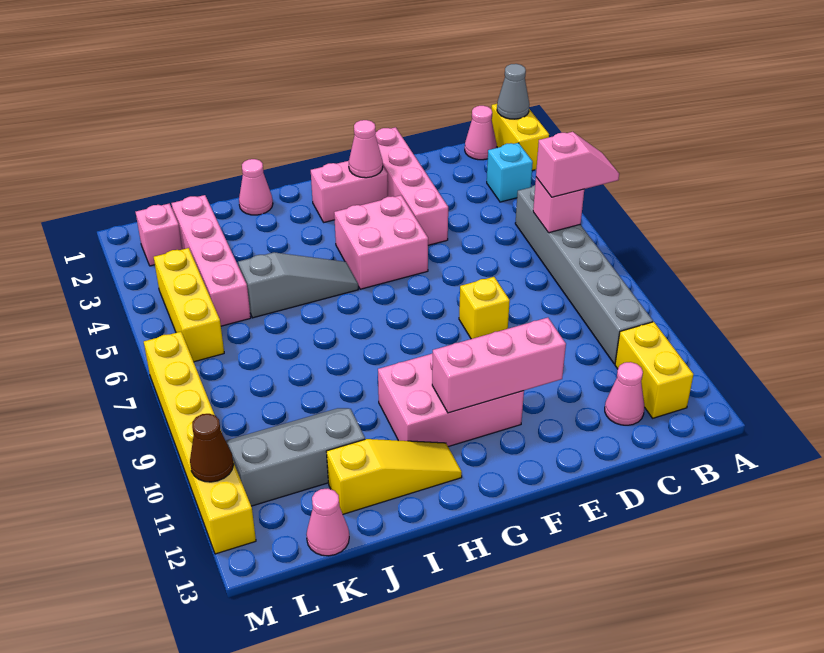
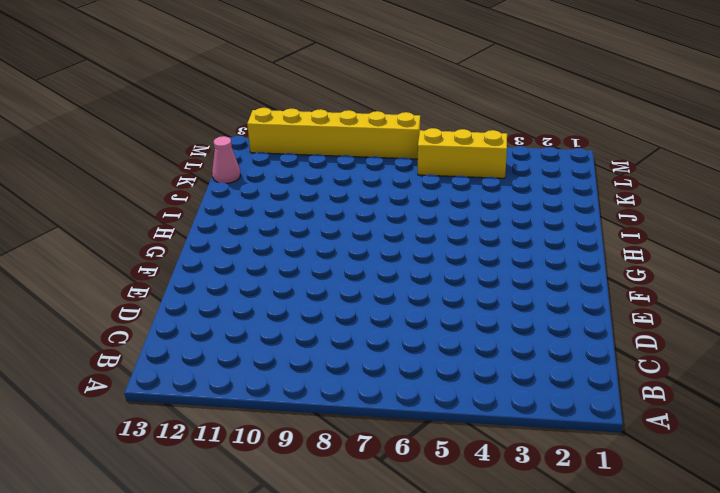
none -> yellow brick A1:A2 level 1
none -> pink cone B1 level 1
none -> cyan brick B3 level 1

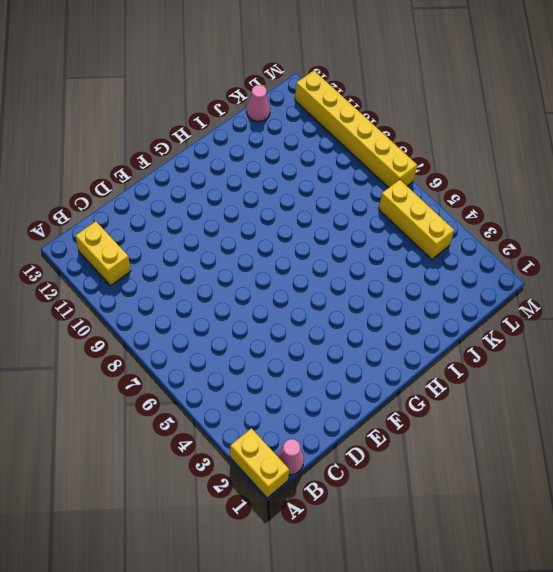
none -> cyan brick B3 level 1
none -> grey brick B5:B10 level 1
none -> pink cone C12 level 1

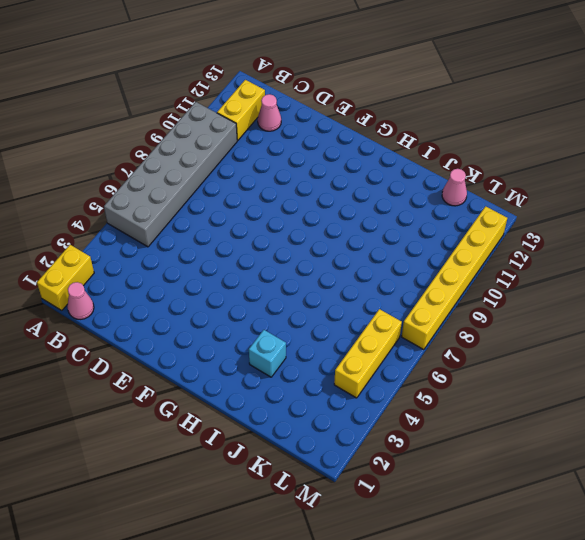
grey brick A5:B10 level 1 -> grey brick B5:B10 level 1
cyan brick I3 level 1 -> cyan brick B3 level 1
none -> pink brick E1:E4 level 1
none -> yellow brick E8 level 1
none -> pink brick F2:G2 level 1

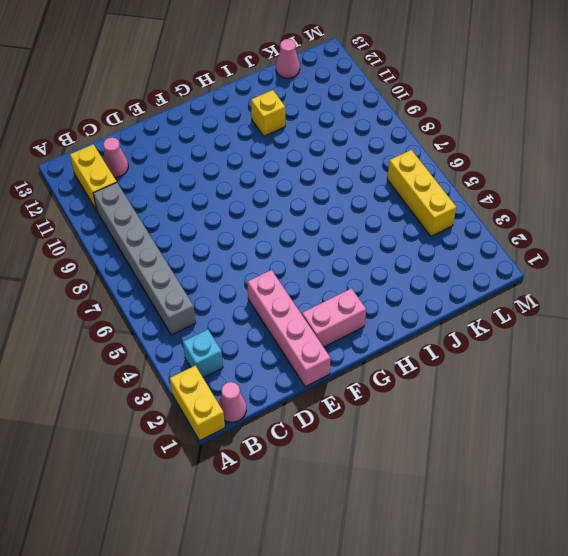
yellow brick I11 level 1 -> yellow brick E8 level 1
none -> pink brick F4:G5 level 1
none -> pink brick F10:H11 level 1
none -> grey slope H5:J5 level 1 top J

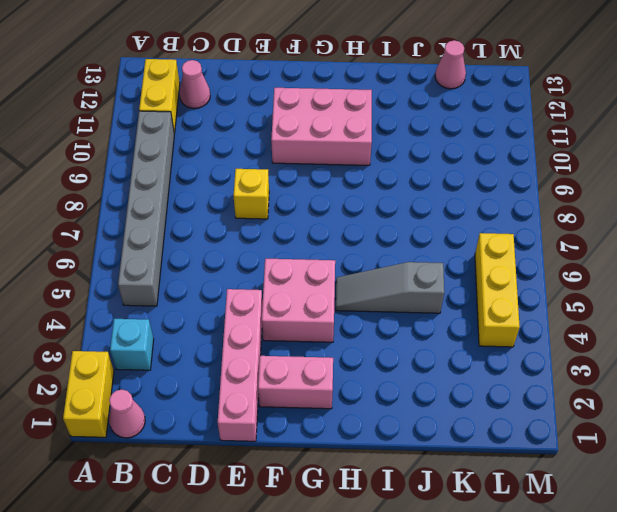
none -> yellow slope H12:J12 level 1 top J
none -> pink cone I1 level 1
none -> grey slope J10:L11 level 1 top 11

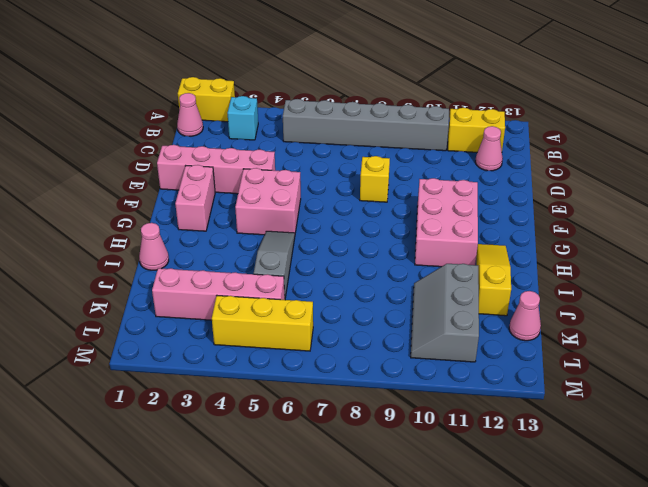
none -> pink brick L2 level 1
none -> yellow brick M7:M12 level 1
none -> grey cone A1 level 2

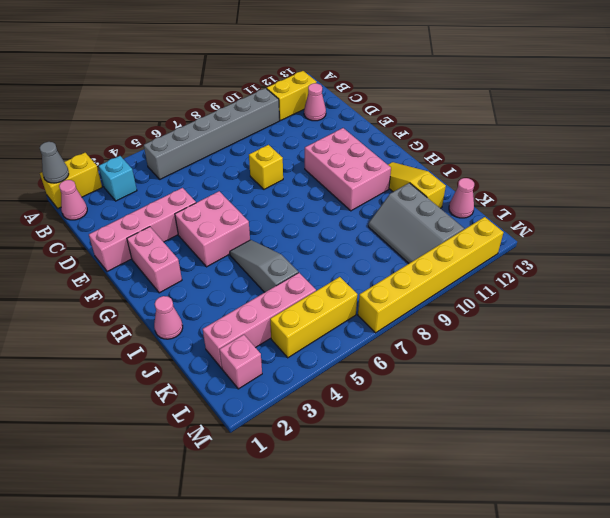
none -> pink brick B6 level 2
none -> pink brick E11:G11 level 2
none -> pink cone F2 level 2

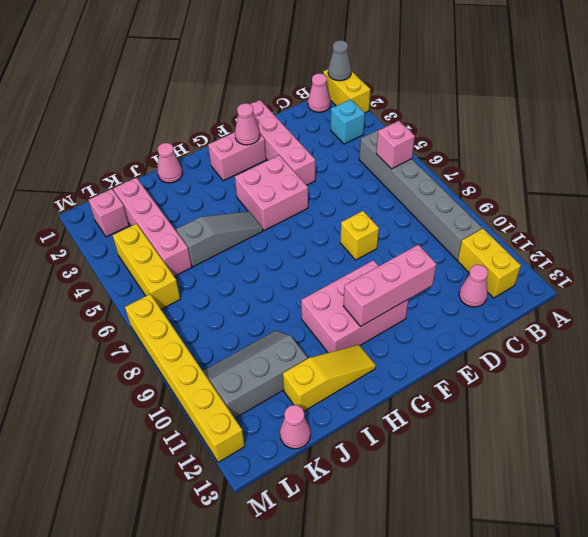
none -> brown cone M11 level 2
none -> pink slope A6:B6 level 3 top B

